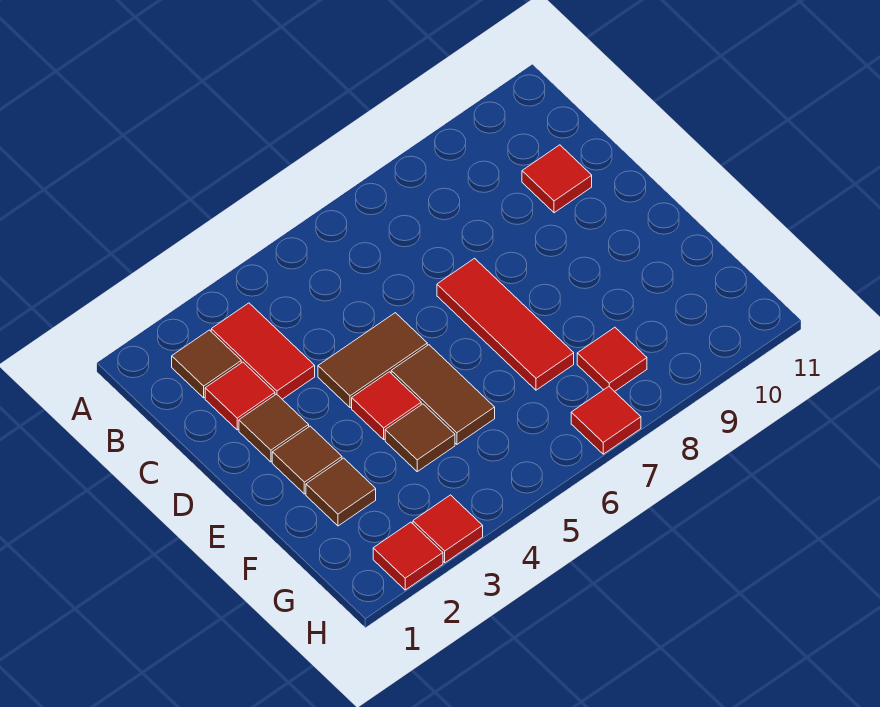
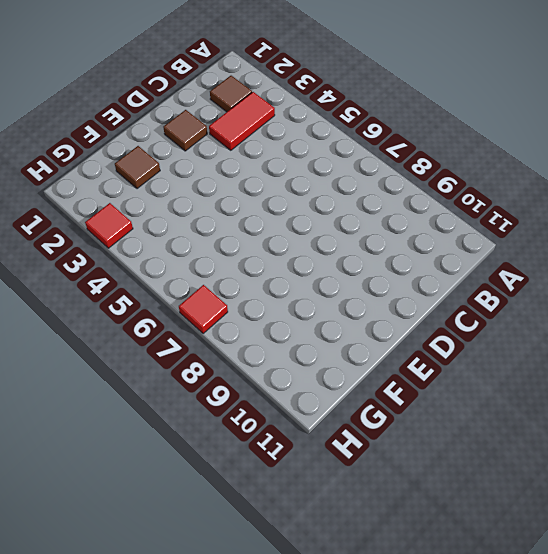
none -> red tile C2 level 1
none -> red tile C10 level 1
none -> brown tile D4:D5 level 1

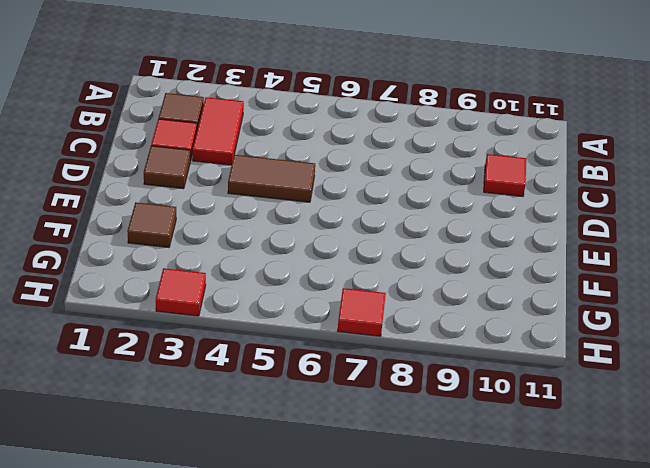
none -> red tile D7:F7 level 1
none -> brown tile E2 level 1
none -> red tile E4 level 1

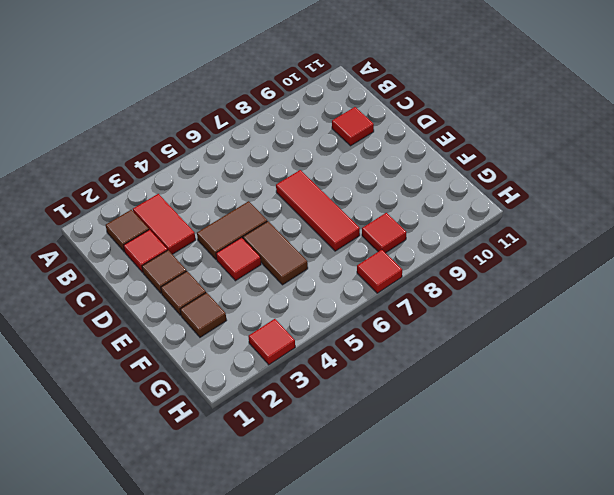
none -> brown tile F4 level 1
none -> red tile H2 level 1

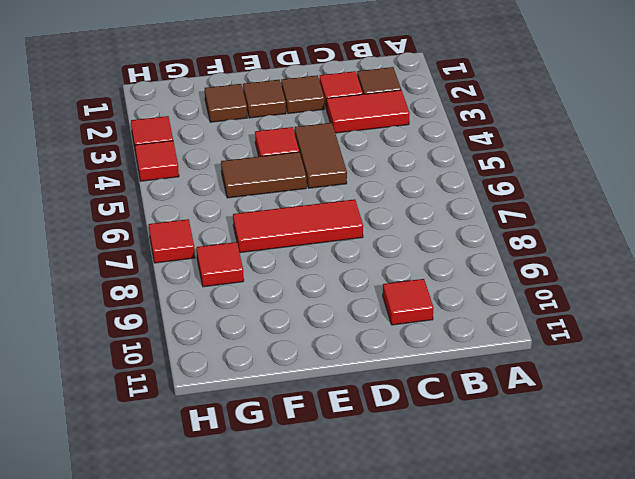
red tile H4 level 1 -> red tile H2 level 1
none -> brown tile F4 level 1

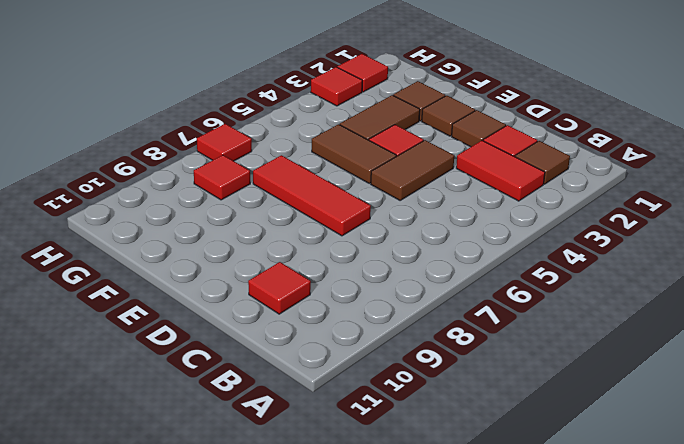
brown tile F3:F4 level 1 -> brown tile F4 level 1

